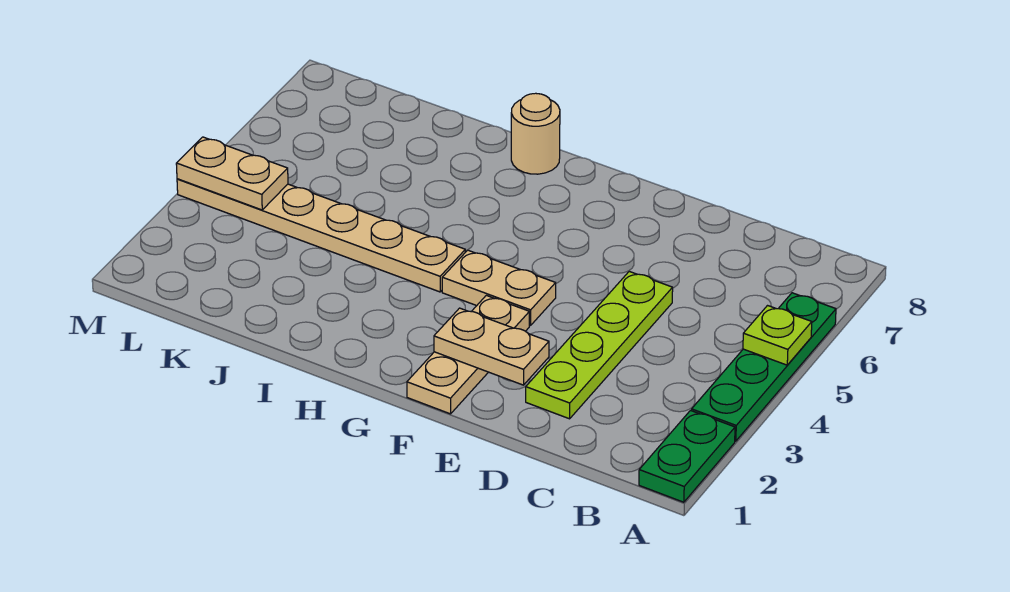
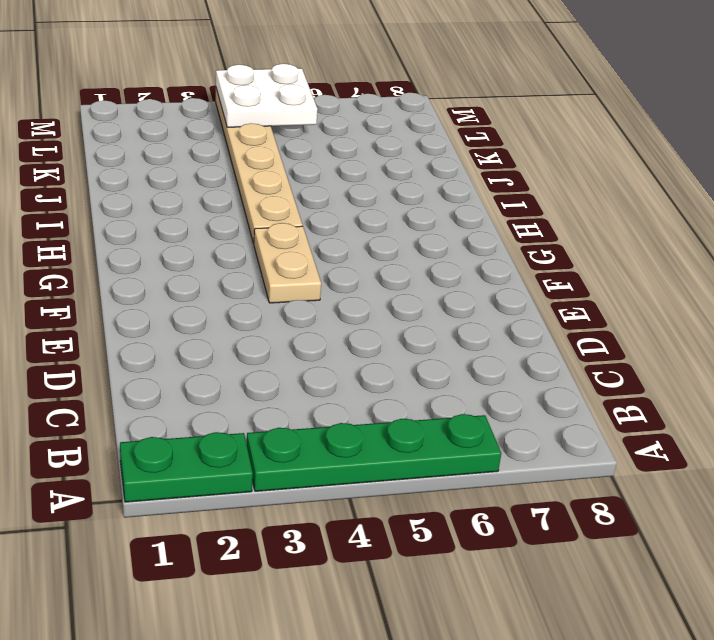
white plate L4:M5 level 2 -> tan plate L4:M4 level 2
none -> lime plate D2:D5 level 1
none -> tan plate F1:F3 level 1

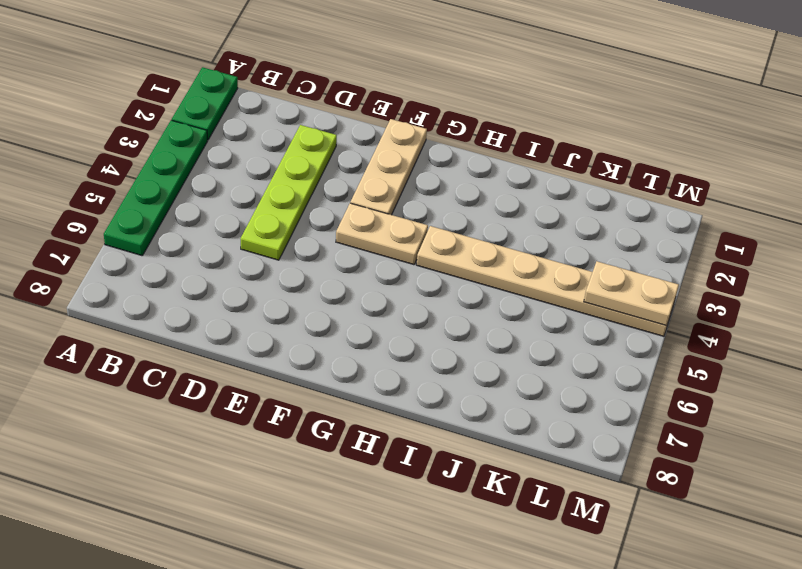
none -> tan round brick H8 level 1
none -> lime plate A5 level 2

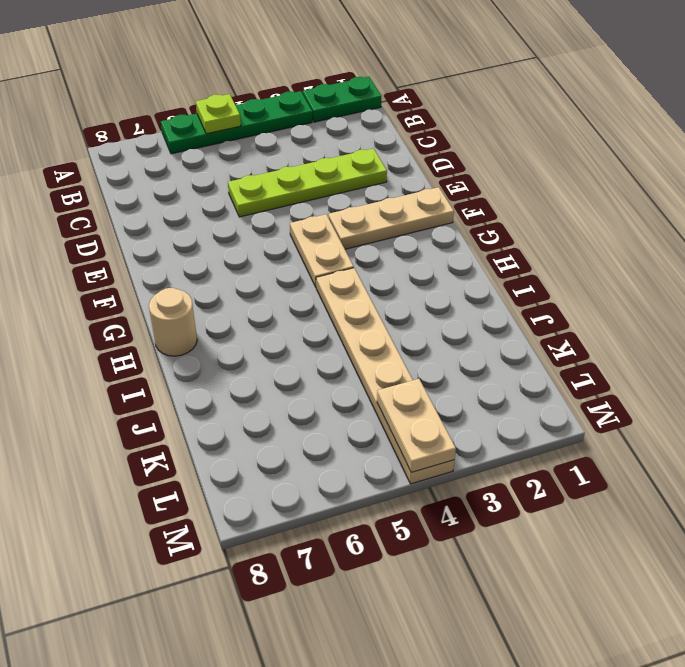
none -> tan plate E2:F2 level 2

